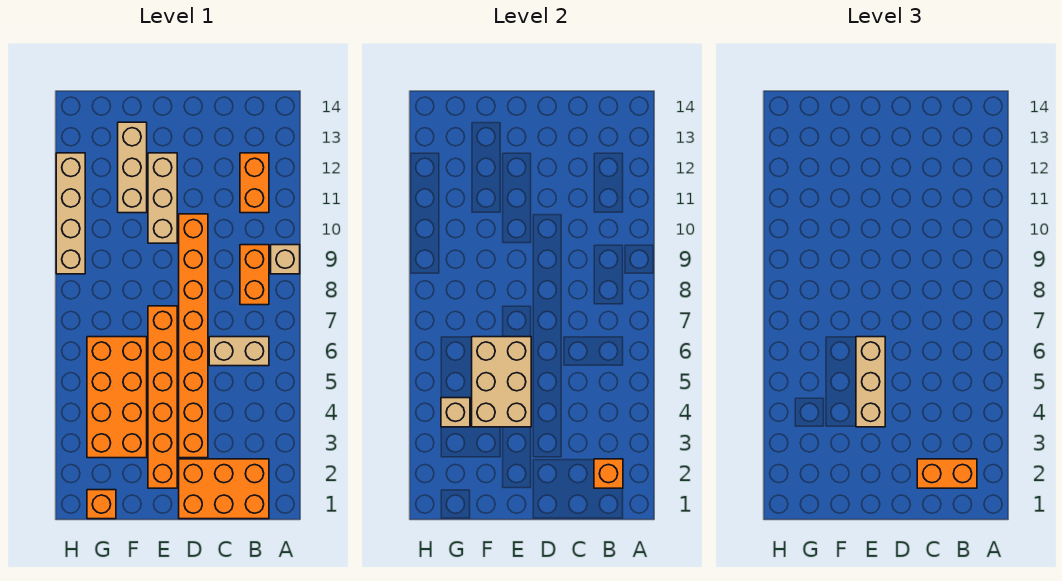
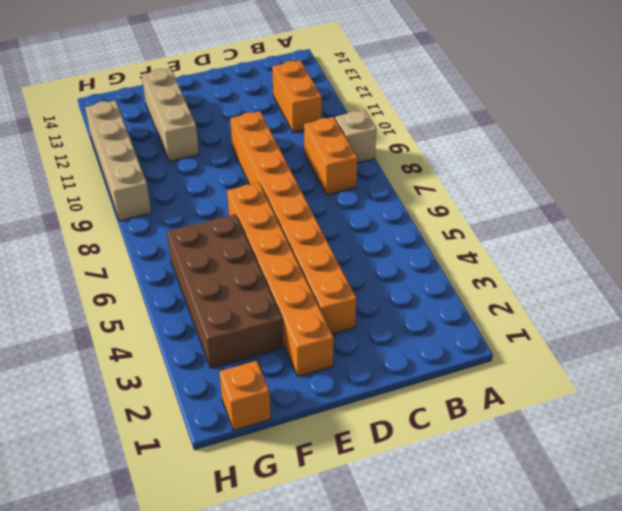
brown brick F3:G6 level 1 -> orange brick F3:G6 level 1
none -> orange brick B1:D2 level 1
none -> tan brick B6:C6 level 1
none -> tan brick E10:E12 level 1

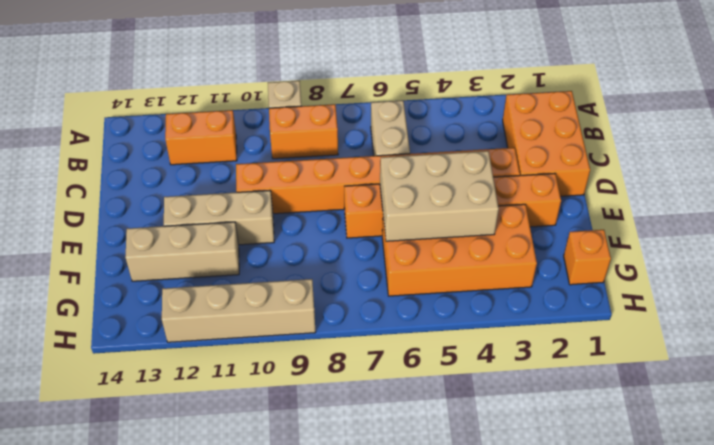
none -> orange brick B2 level 2
none -> tan brick G4 level 2
none -> orange brick B2:C2 level 3

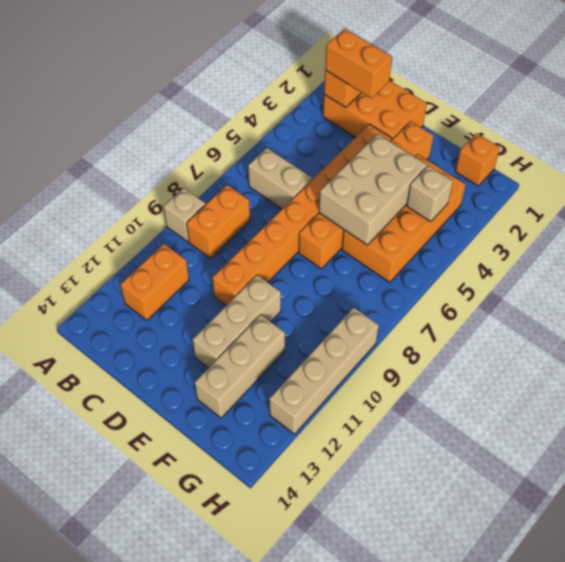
none -> tan brick E4:E6 level 3

